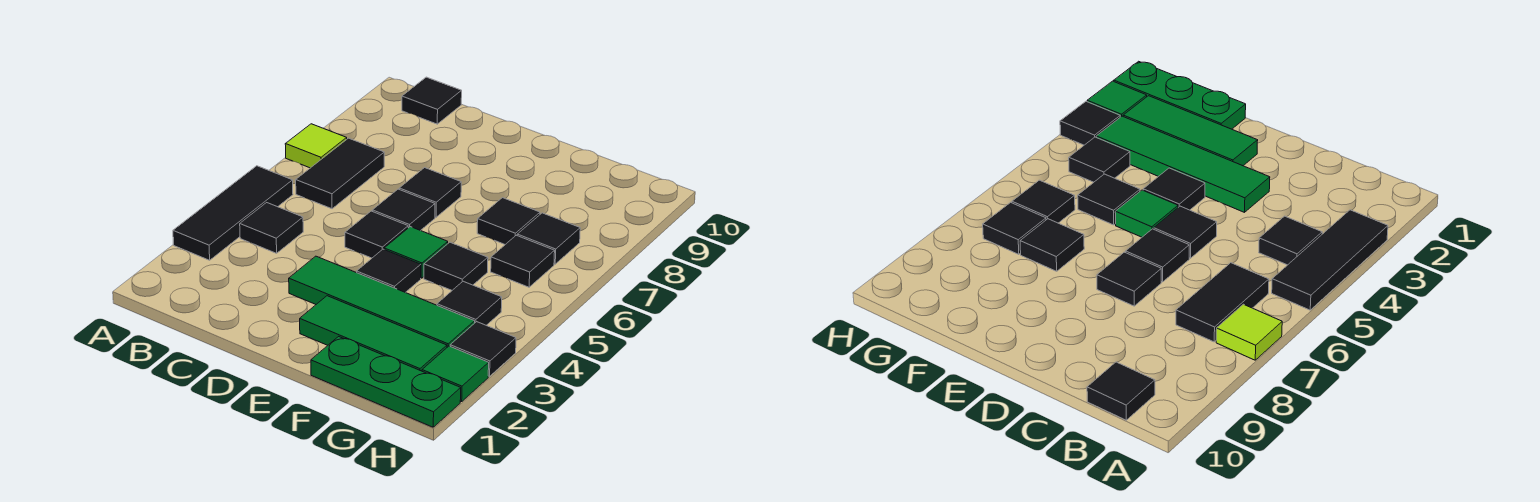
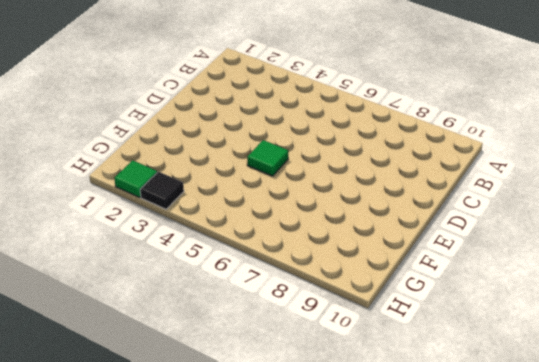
none -> black tile A3:A5 level 1
none -> lime tile A7 level 1
none -> black tile B4 level 1

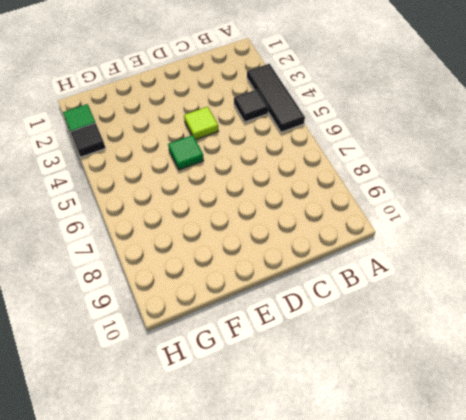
lime tile D4 level 1 -> lime tile A7 level 1
none -> black tile B6:B7 level 1
none -> black tile B10 level 1
none -> green tile D3:G3 level 1

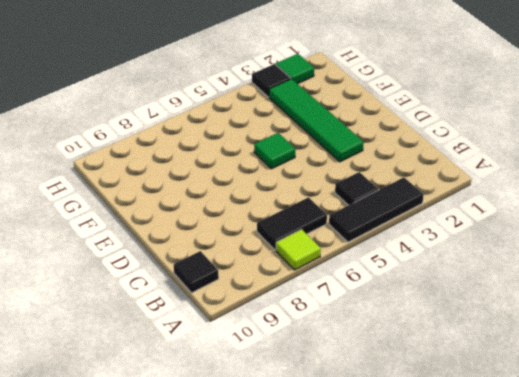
none -> black tile D5 level 1
none -> black tile D6 level 1
none -> black tile D7 level 1

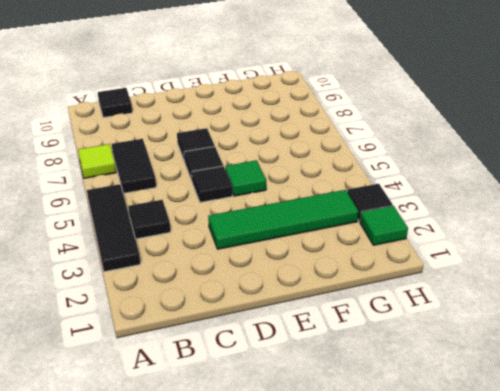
none -> green tile E2:G2 level 1
none -> black tile E4 level 1
none -> green plate F1:H1 level 1

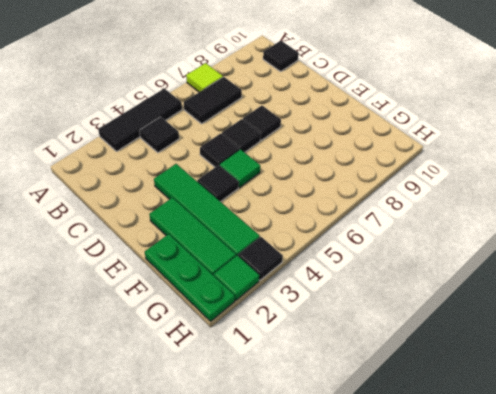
none -> black tile F5 level 1
none -> black tile F7 level 1
none -> black tile G4 level 1

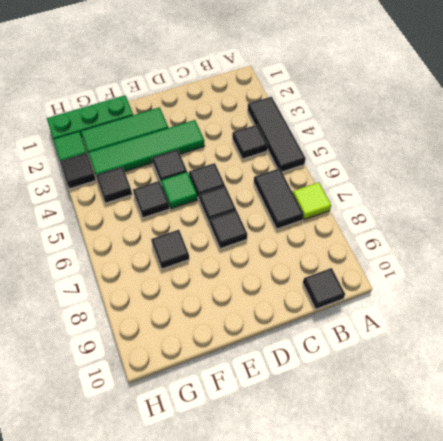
none -> black tile G6 level 1
none -> black tile G7 level 1

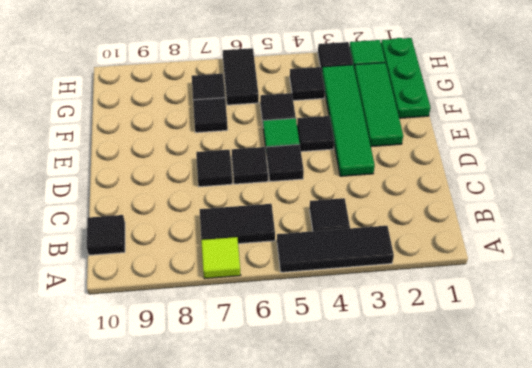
black tile G6:H6 level 1 -> black tile G6 level 1

